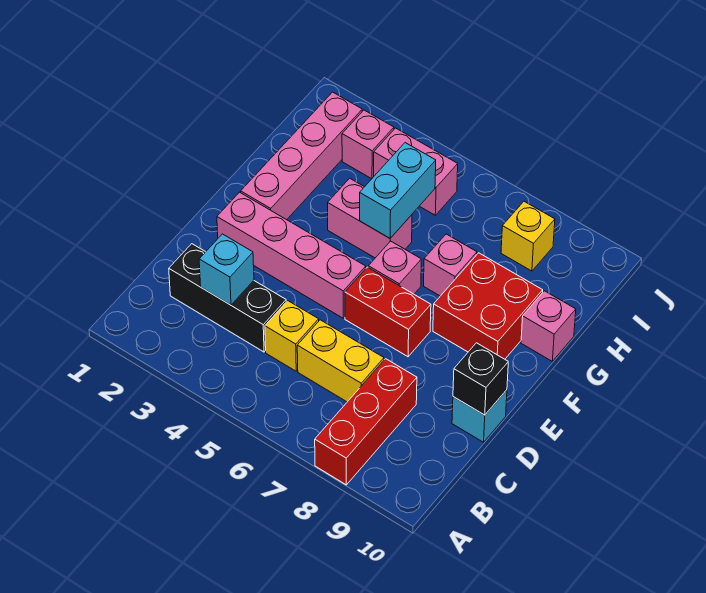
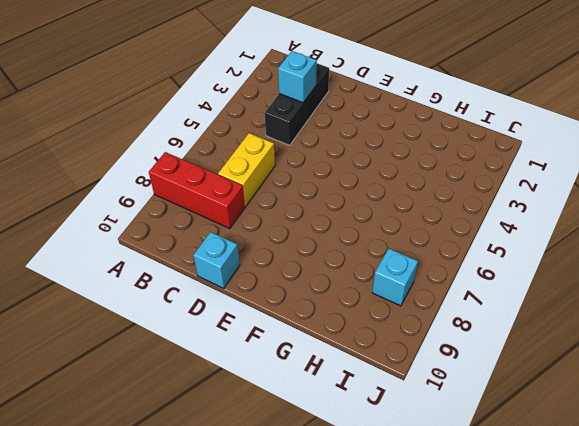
cyan brick I8 level 1 -> yellow brick I8 level 1
none -> yellow brick C5 level 1
none -> pink brick E2:E5 level 1
none -> red brick E6:E7 level 1

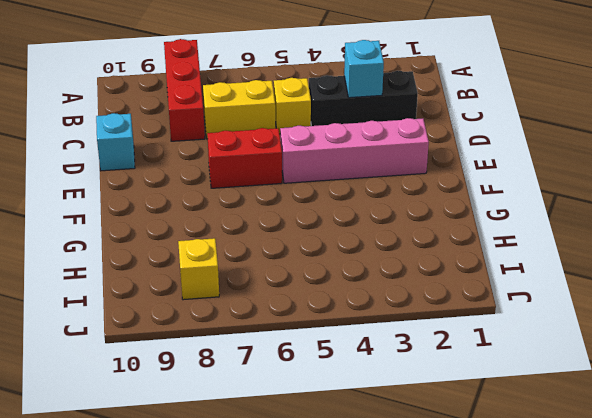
none -> pink brick F2:I2 level 1
none -> pink brick F6 level 1
none -> red brick F8:G9 level 1

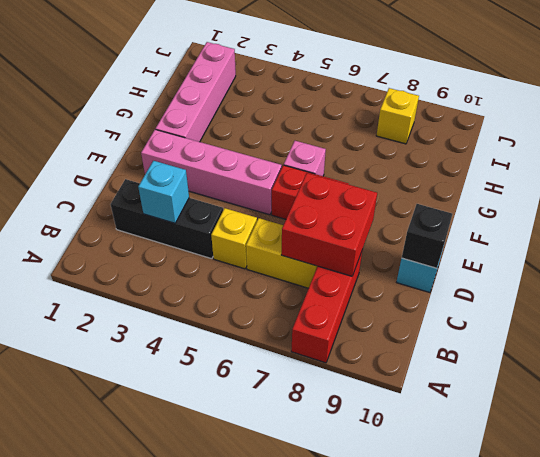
red brick C7:D8 level 2 -> red brick F8:G9 level 1
none -> pink brick G4:G5 level 1
none -> pink brick G7 level 1
none -> pink brick G10 level 1

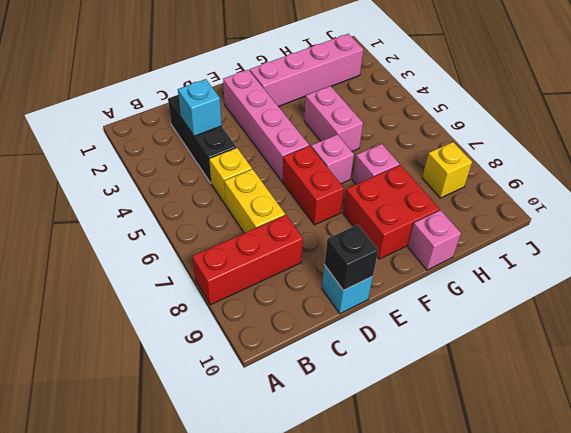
none -> pink brick I3 level 1
none -> pink brick I4:I5 level 1
none -> cyan brick G5:H5 level 2

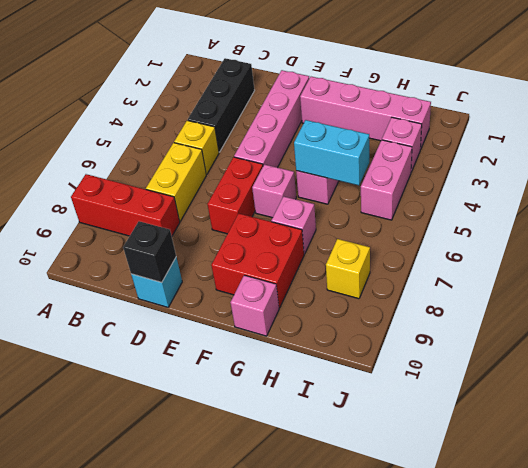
none -> cyan brick C3 level 2

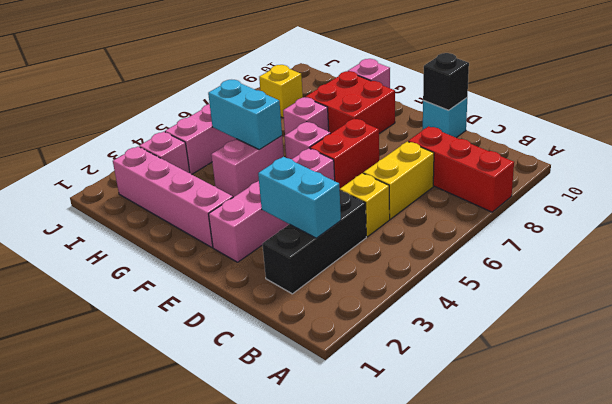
cyan brick C3:D3 level 2 -> cyan brick C3 level 2

